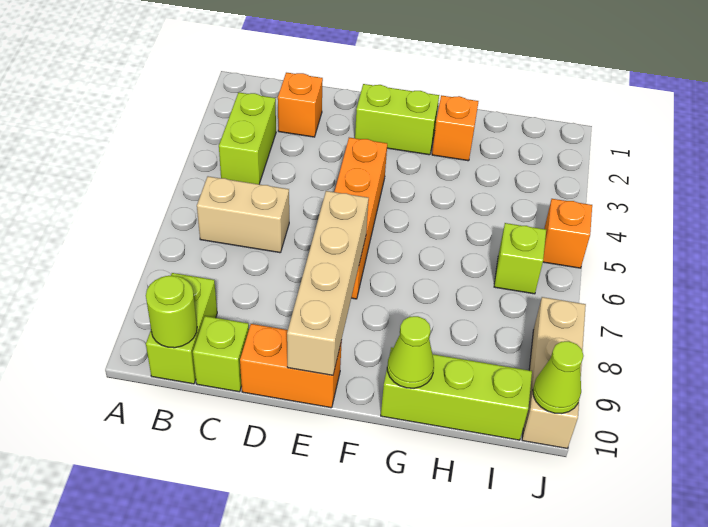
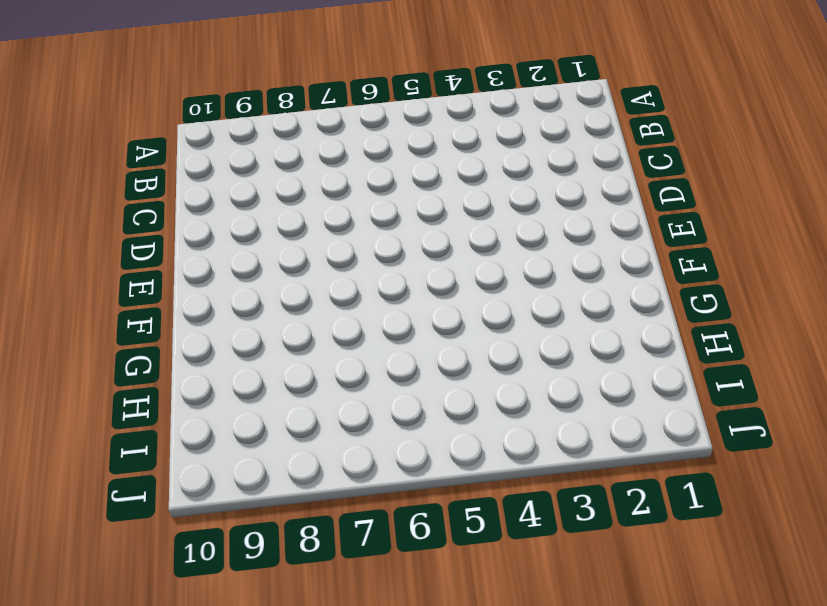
none -> lime brick B3:B4 level 1
none -> tan brick B6:C6 level 1
none -> lime brick B9:B10 level 1

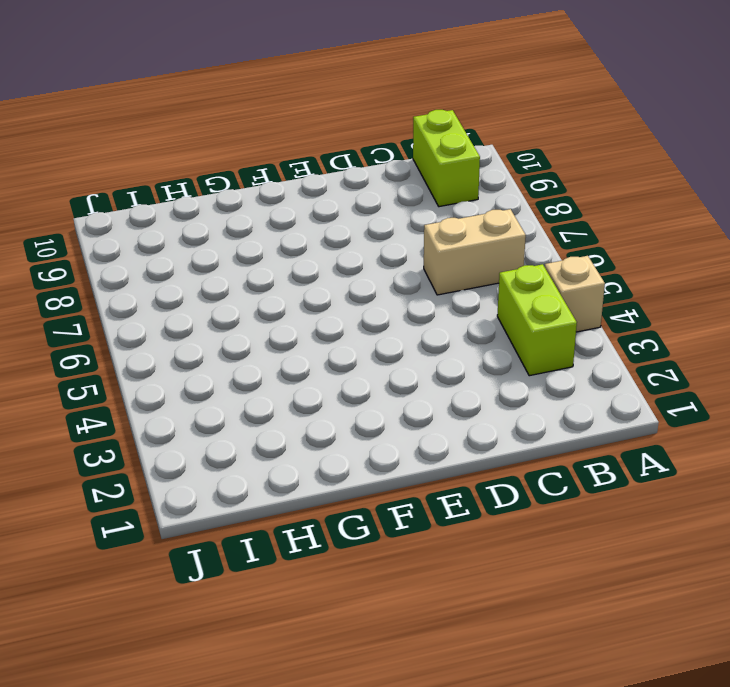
tan brick A4 level 1 -> none
none -> orange brick C2 level 1
none -> lime brick C10 level 1
none -> orange brick D10:E10 level 1

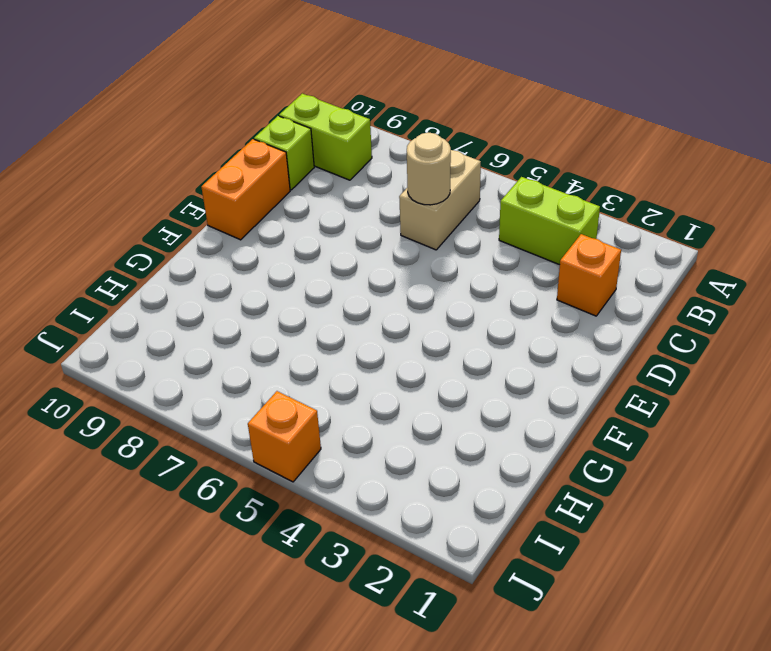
tan round brick C6 level 2 -> none
none -> lime brick E2:F2 level 1
none -> orange brick E4:E7 level 1
none -> orange brick G2 level 1

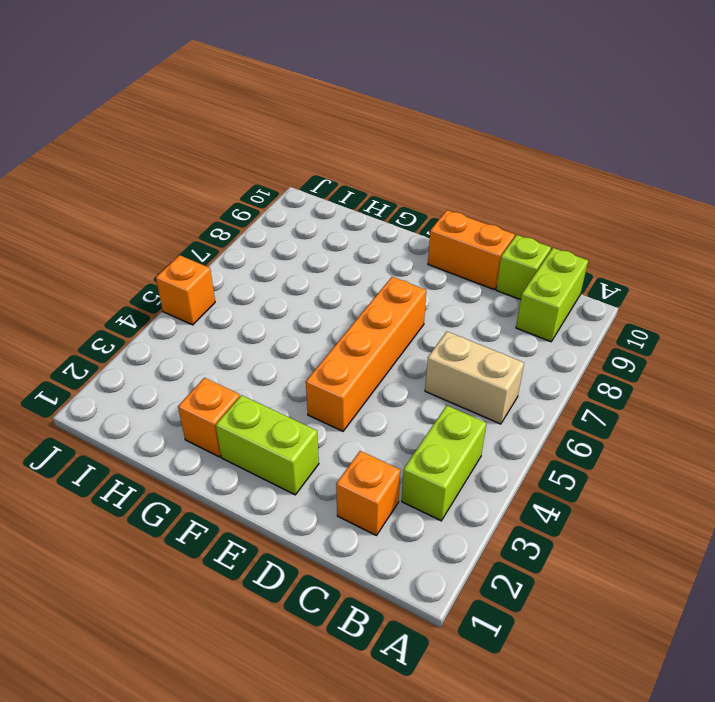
none -> lime brick G10:I10 level 1
none -> lime brick I6 level 1
none -> tan brick J8:J10 level 1

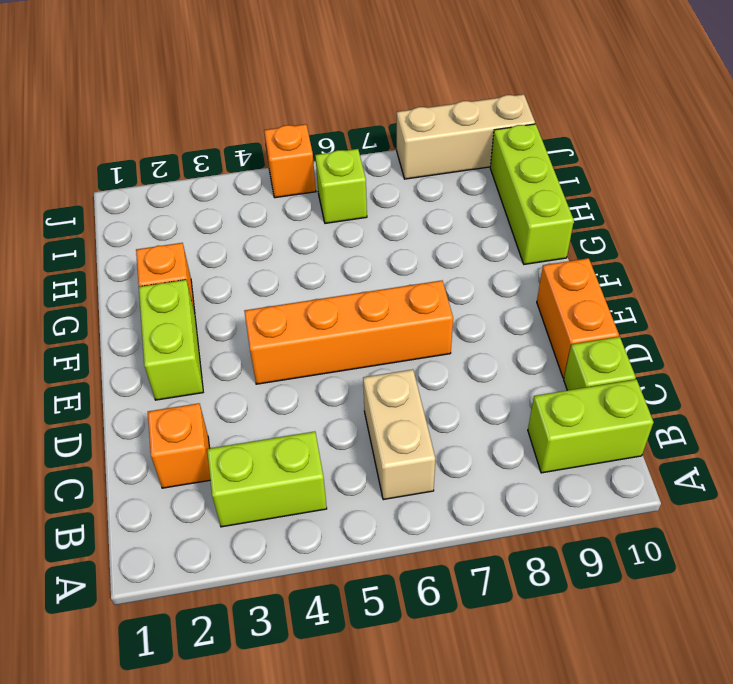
none -> lime round brick B10 level 2
none -> tan brick E7:E10 level 2
none -> lime cone G10 level 2

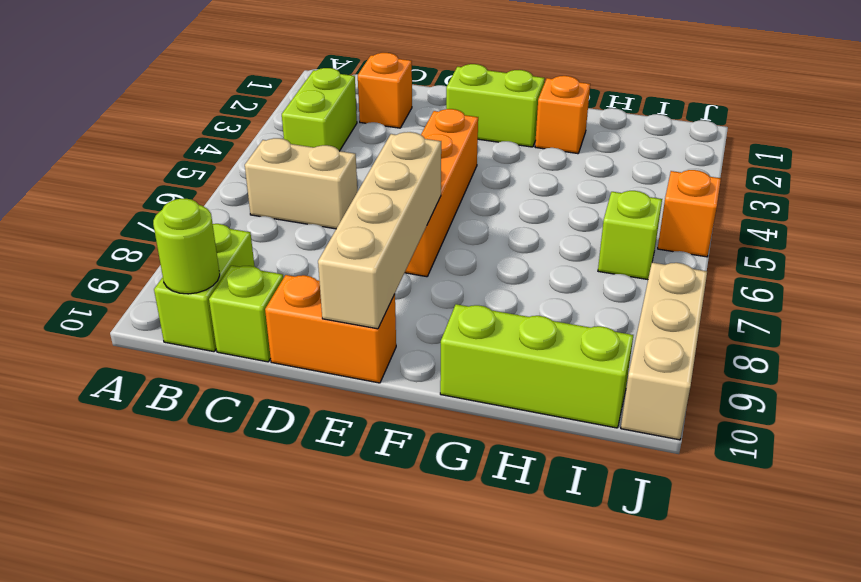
none -> lime cone G10 level 2
none -> lime cone J10 level 2

